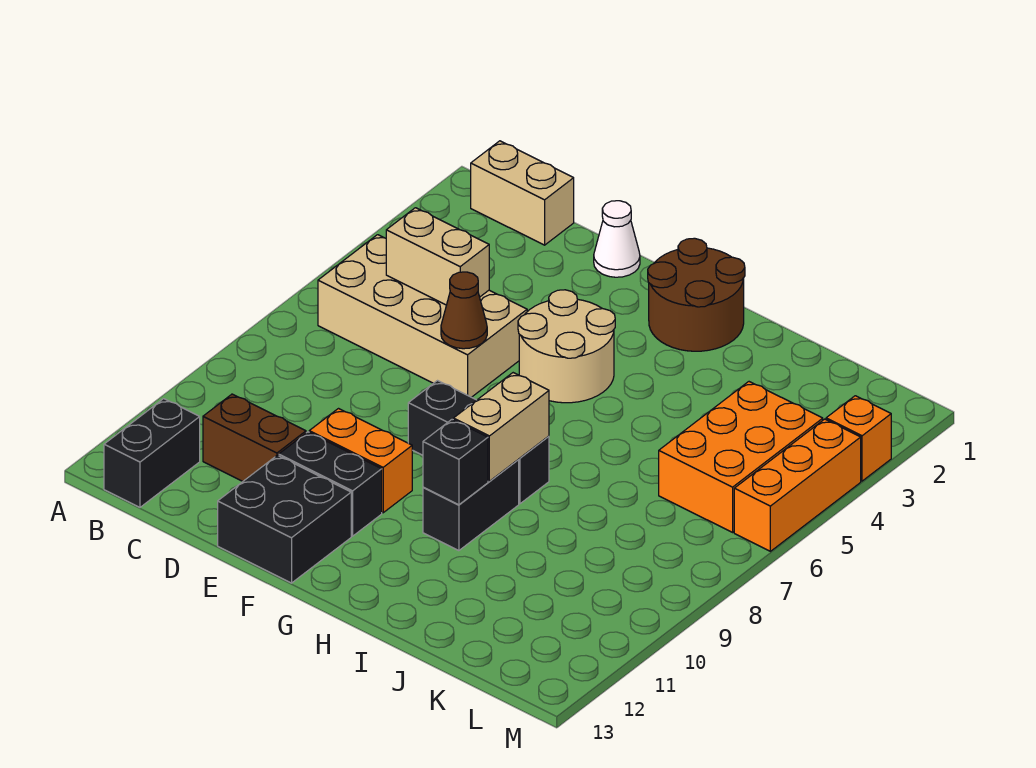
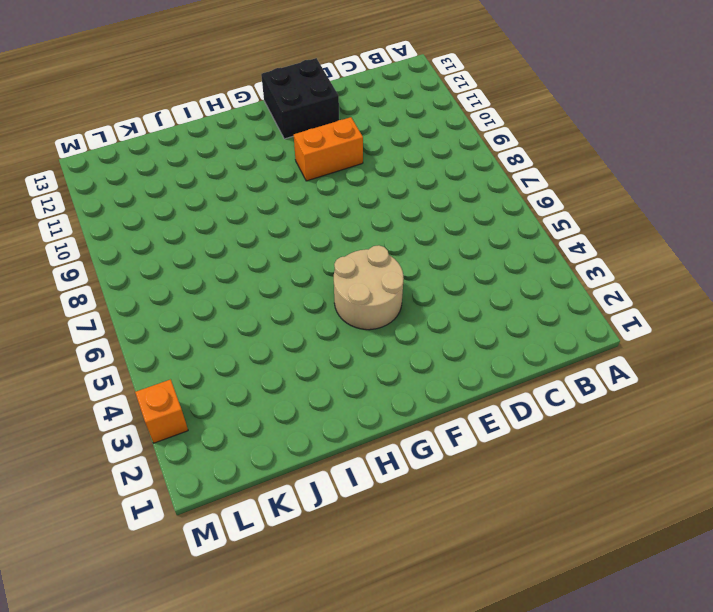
none -> tan brick B1:C1 level 1
none -> tan brick B5:E6 level 1
none -> black brick B12:B13 level 1

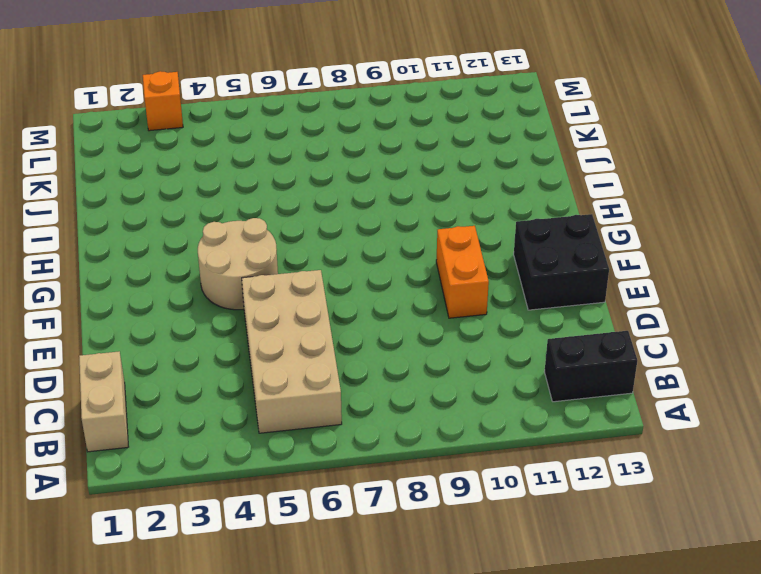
none -> brown brick C11:D11 level 1
none -> white cone E1 level 1
none -> black brick E11:F11 level 1

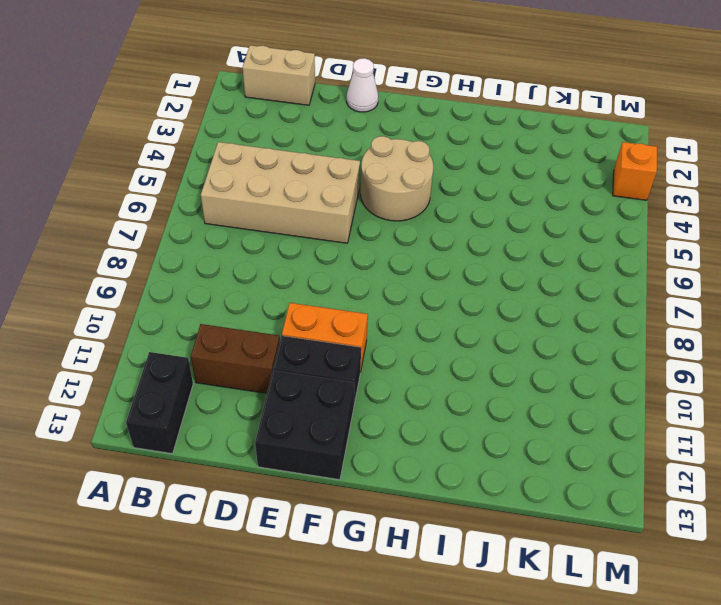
none -> black brick F8:H8 level 1
none -> brown round brick G1:H2 level 1
none -> black brick H9:H10 level 1

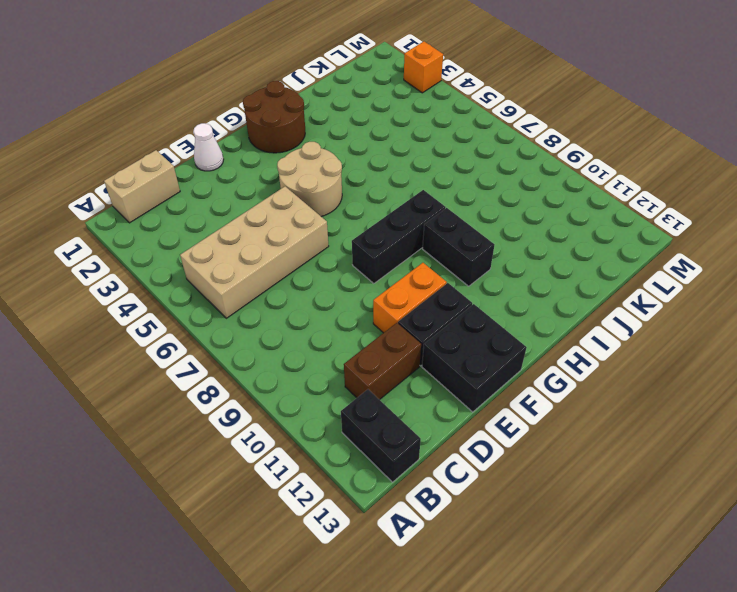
none -> orange brick K4:L6 level 1
none -> orange brick M4:M6 level 1
none -> tan brick C5:D5 level 2

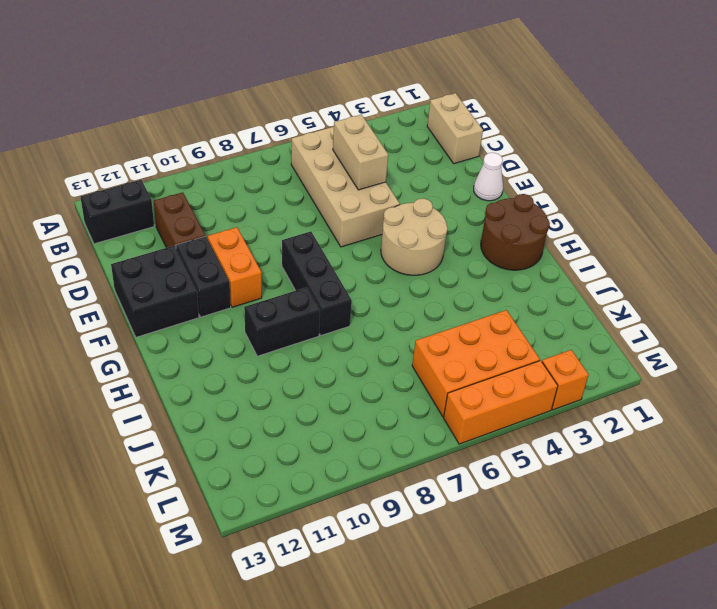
none -> brown cone E6 level 2
none -> tan brick H8:H9 level 2
none -> black brick H10 level 2

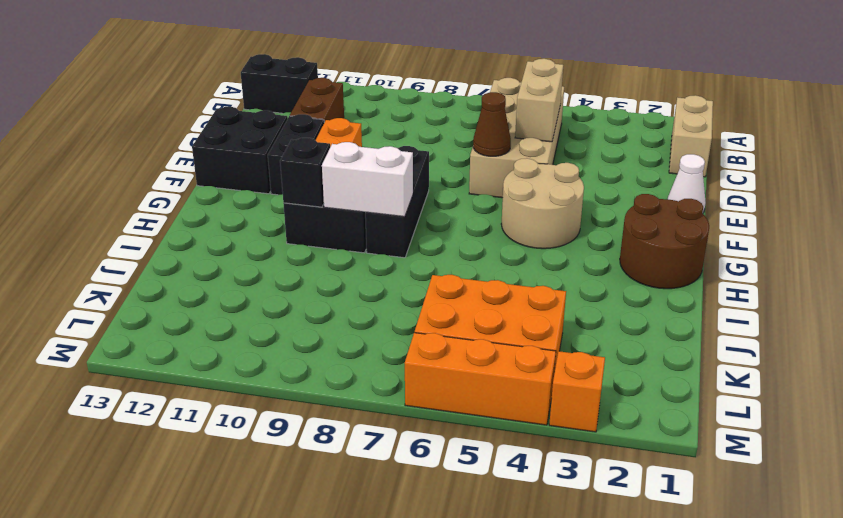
white brick H8:H9 level 2 -> tan brick H8:H9 level 2

